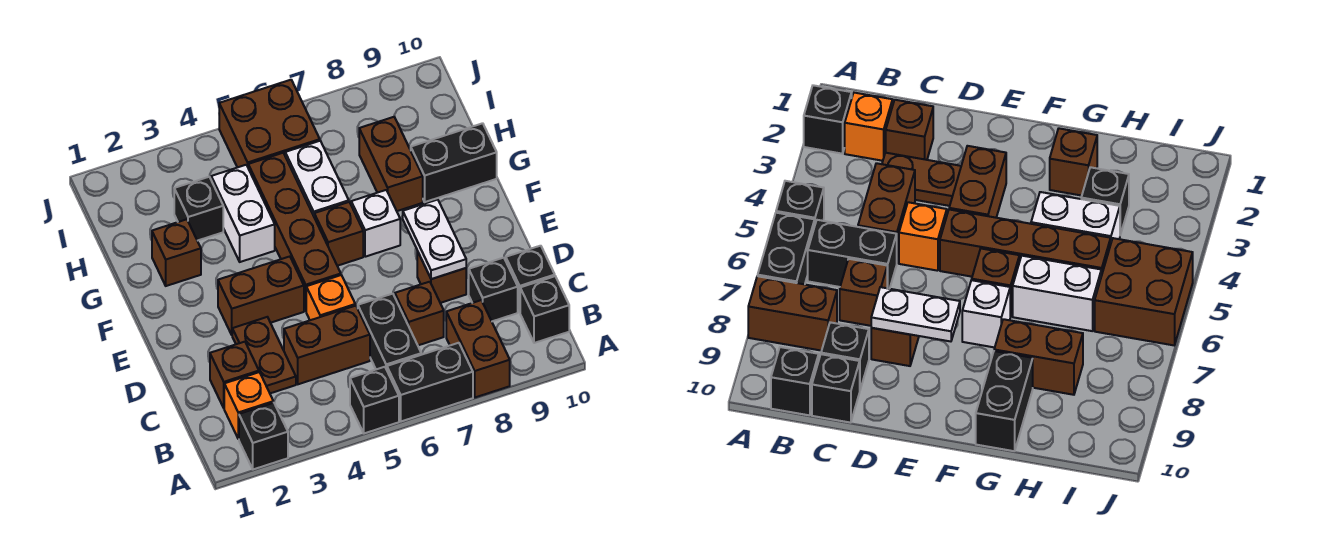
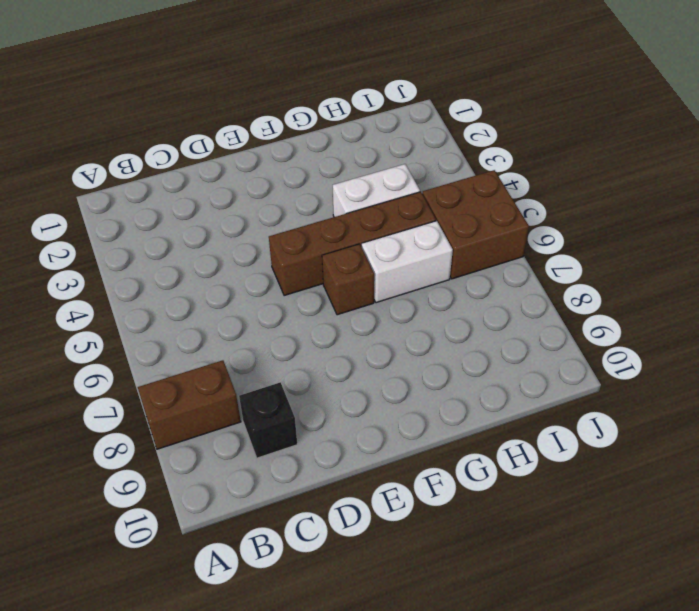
none -> black brick A2 level 1
none -> black brick A5 level 1
none -> black brick A6:A7 level 1

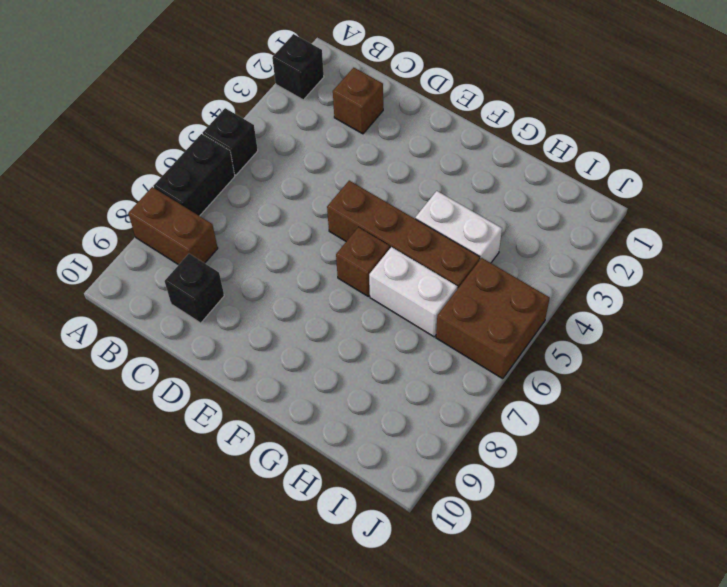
none -> orange brick B2 level 1
none -> black brick B6:C6 level 1
none -> black brick B10 level 1

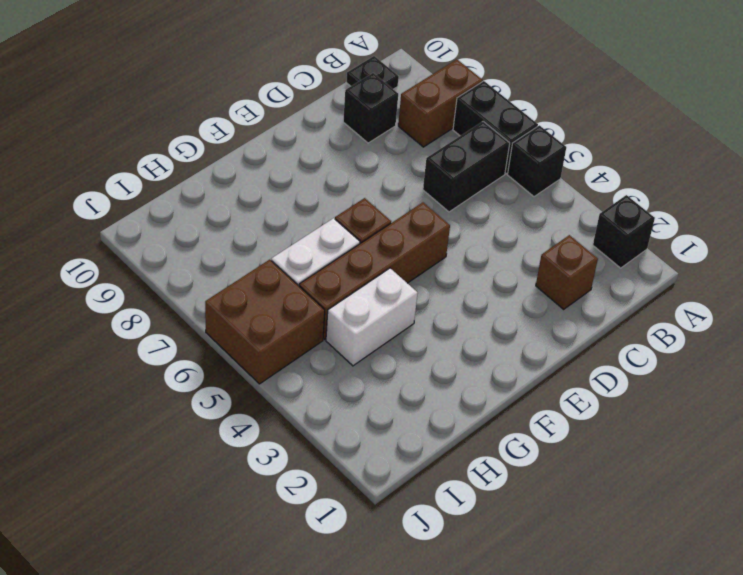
black plate B10 level 1 -> black brick B10 level 1
none -> orange brick B2 level 1
none -> brown plate C3:D3 level 1
none -> brown brick C4:C5 level 1

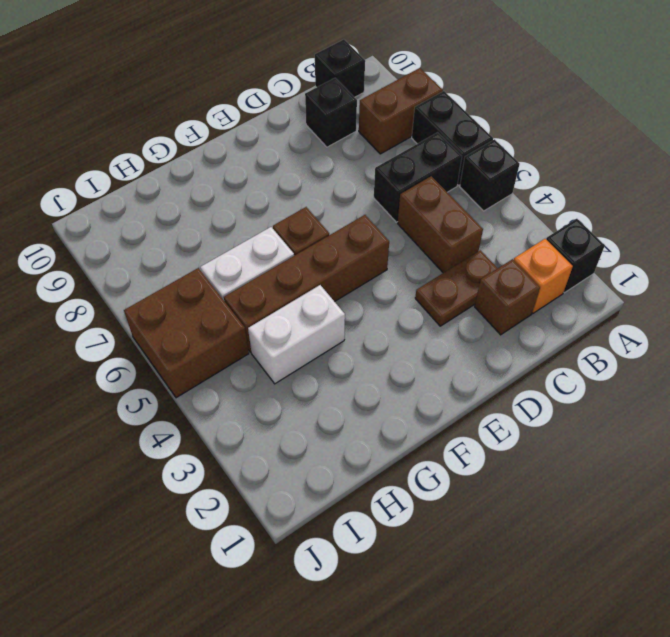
none -> brown brick C7 level 1
none -> black brick C10 level 1
none -> orange brick D5 level 1

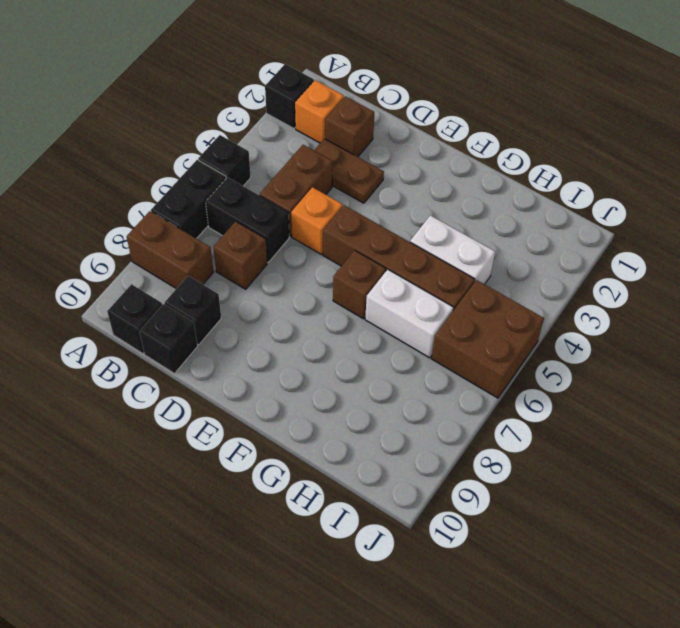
none -> brown brick D8 level 1
none -> brown brick E3:E4 level 1
none -> white brick F7 level 1

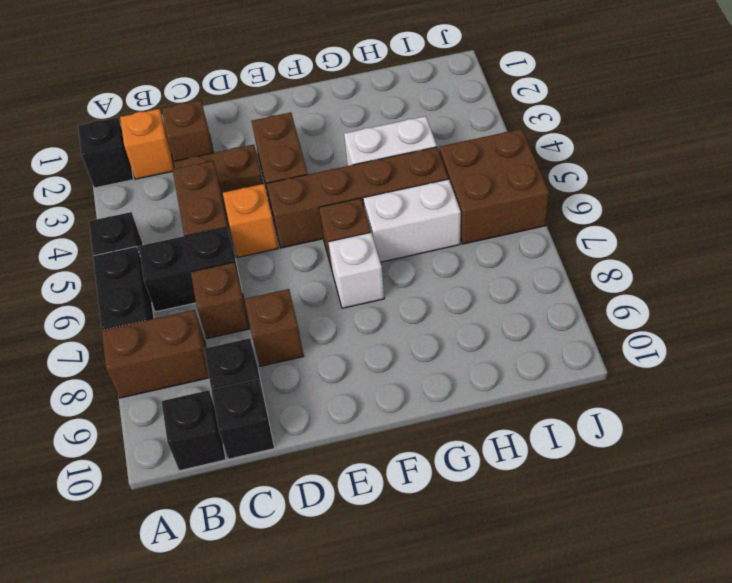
none -> brown brick G2 level 1
none -> brown brick G8:H8 level 1
none -> black brick G9:G10 level 1

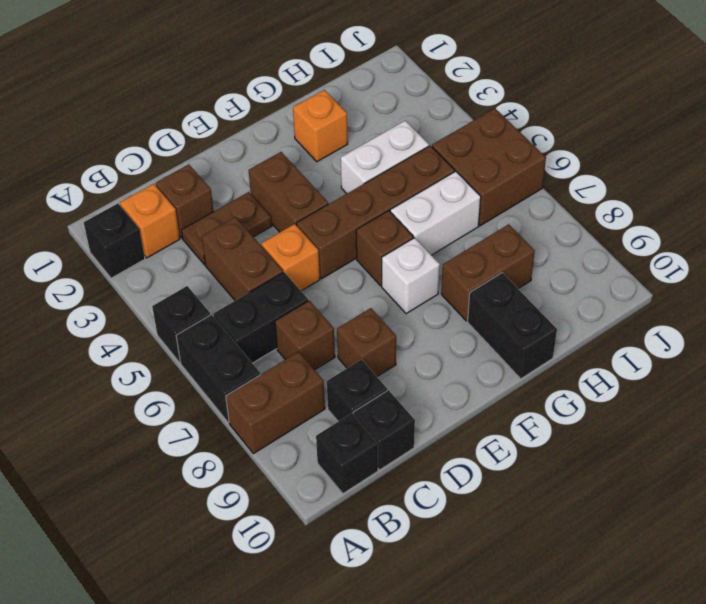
orange brick G2 level 1 -> brown brick G2 level 1
none -> black brick H3 level 1
none -> white plate D8:E8 level 2

